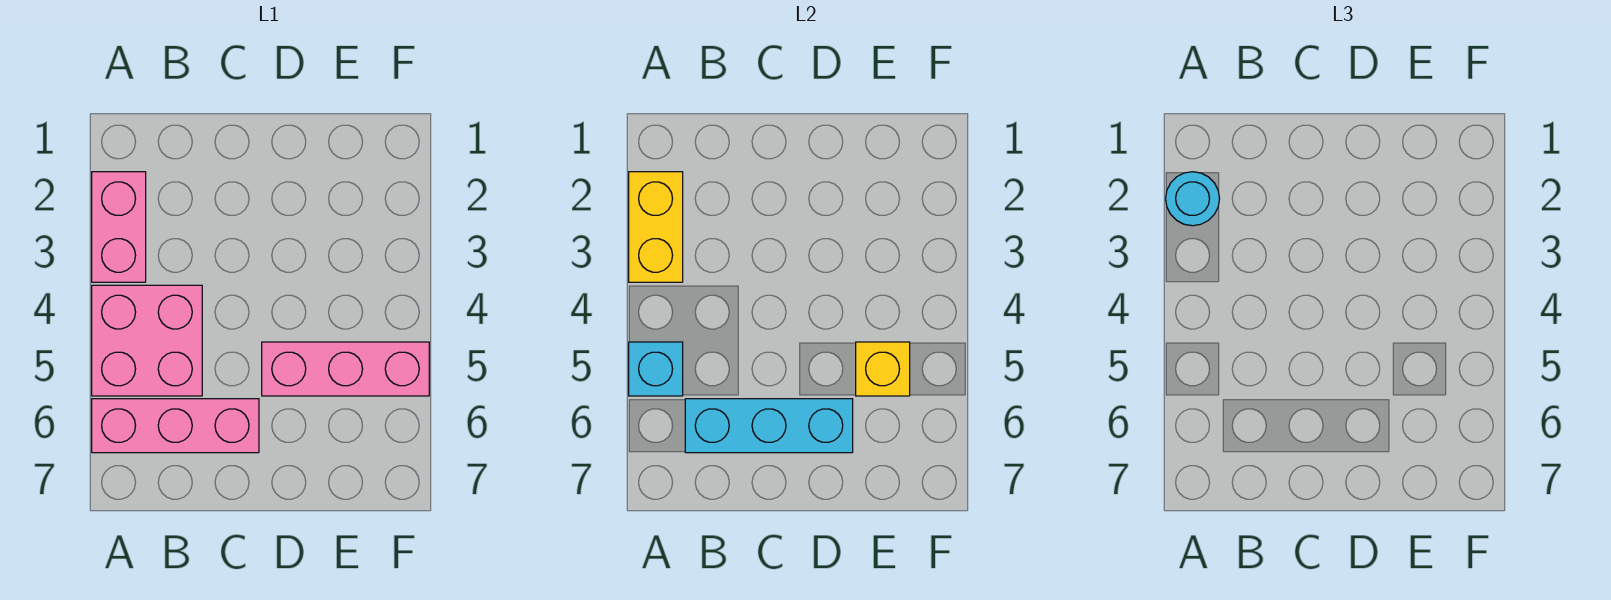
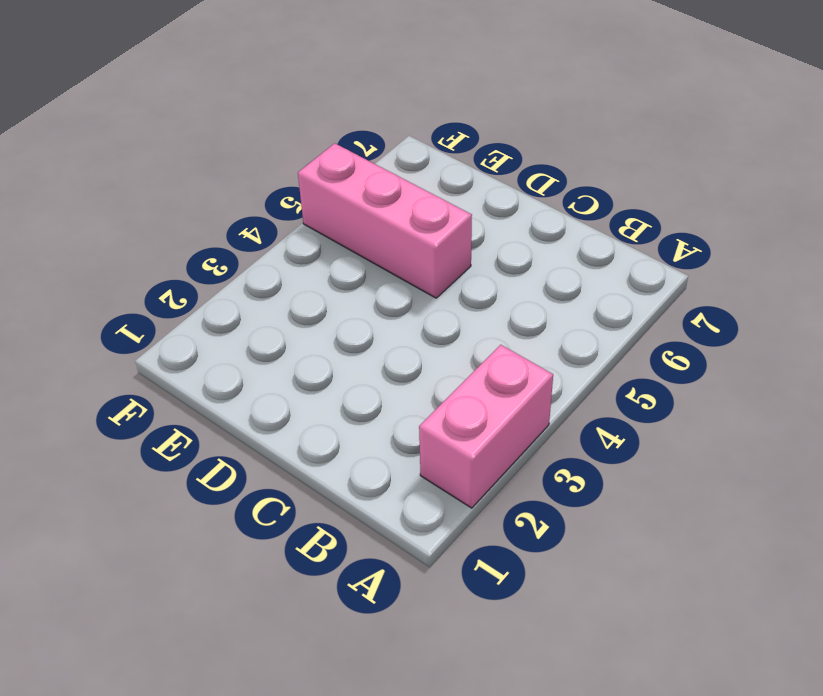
none -> pink brick A4:B5 level 1
none -> pink brick A6:C6 level 1

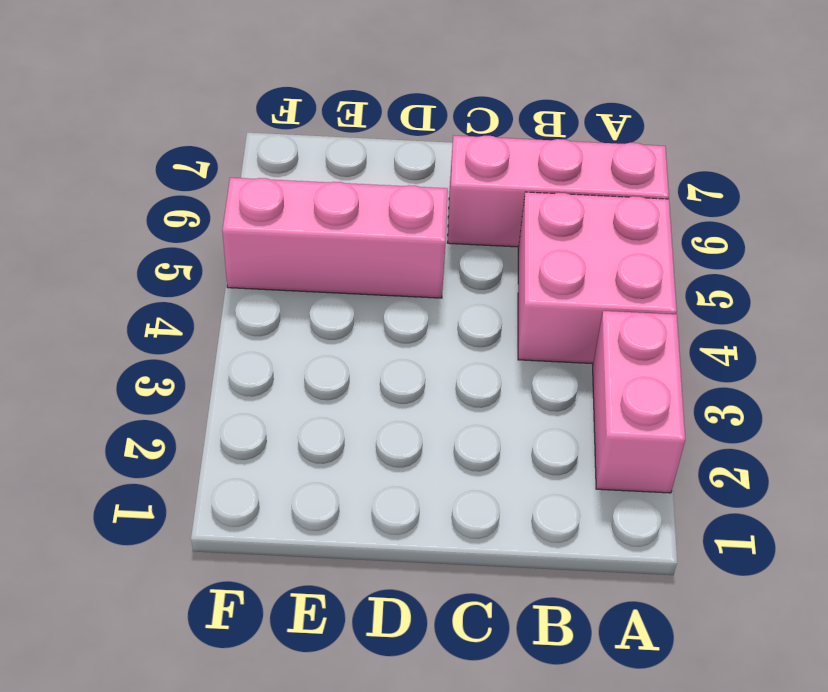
none -> yellow brick A2:A3 level 2
none -> cyan brick A5 level 2

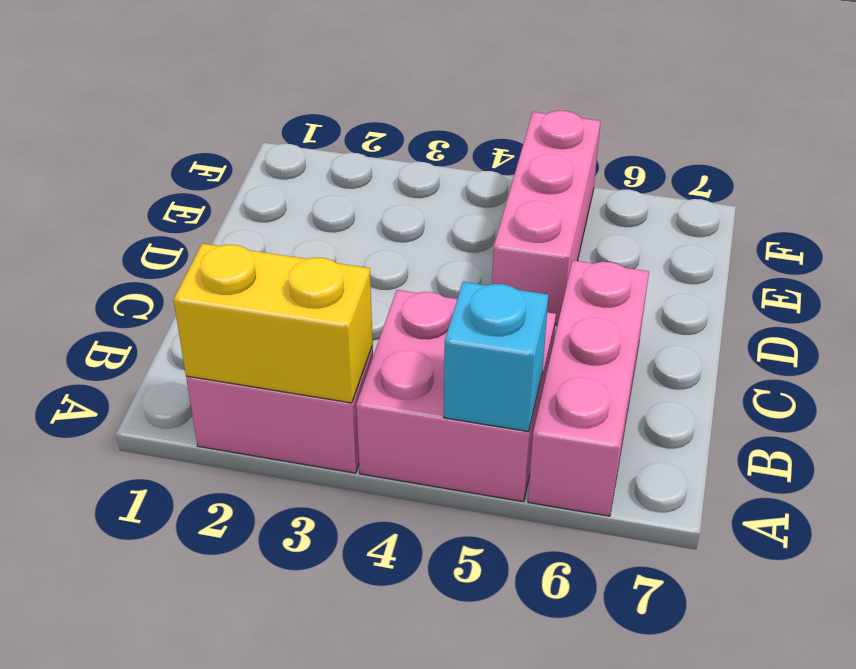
none -> cyan brick B6:D6 level 2
none -> yellow brick E5 level 2

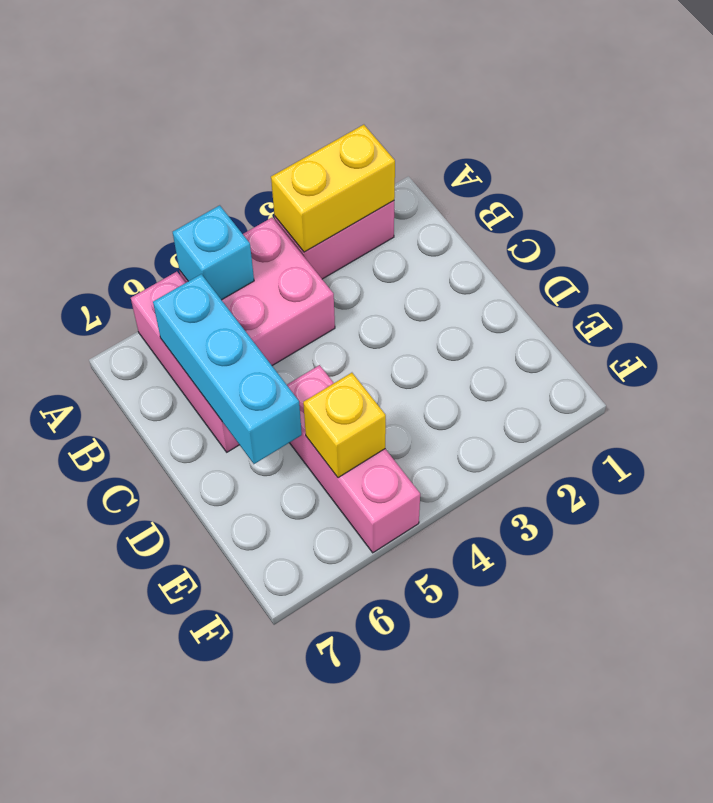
none -> cyan round brick A2 level 3

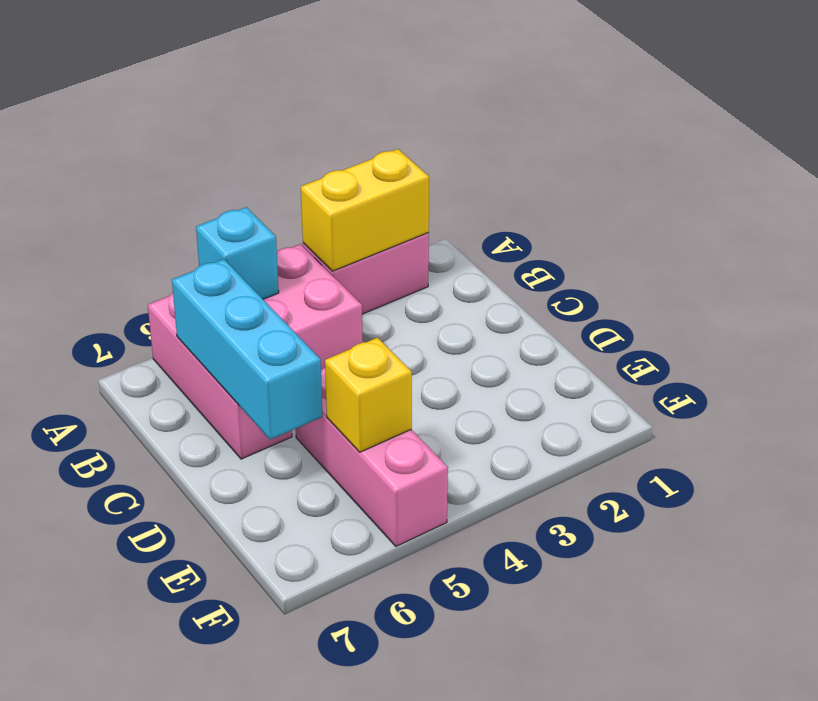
none -> cyan round brick A2 level 3

